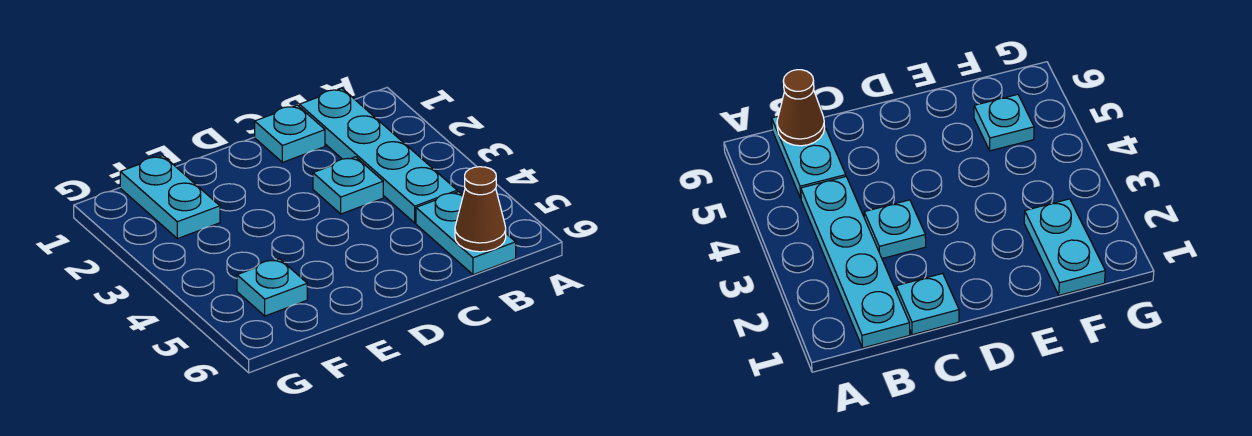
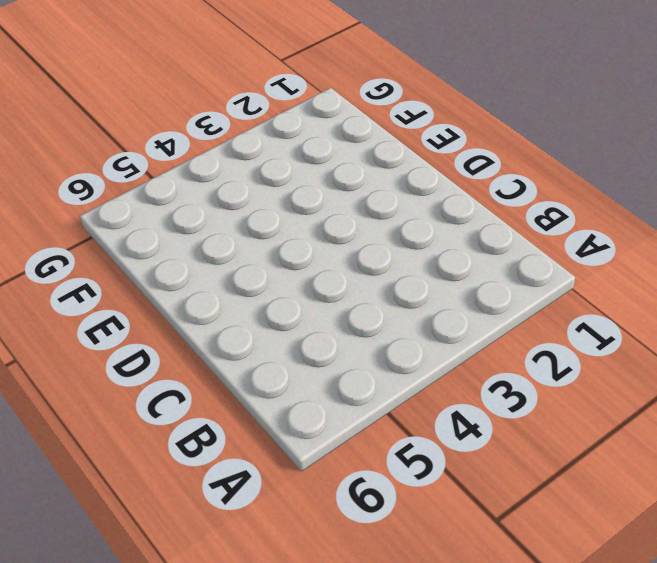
none -> cyan plate B1:B4 level 1
none -> cyan plate B5:B6 level 1

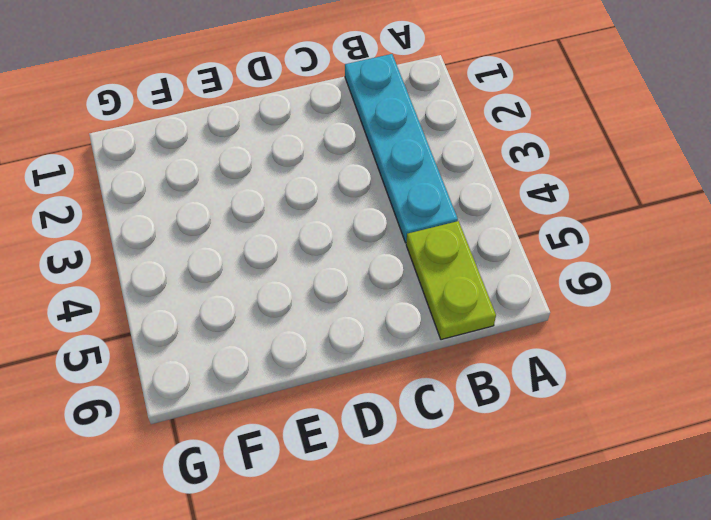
lime plate B5:B6 level 1 -> cyan plate B5:B6 level 1
none -> cyan plate C1 level 1
none -> cyan plate C3 level 1

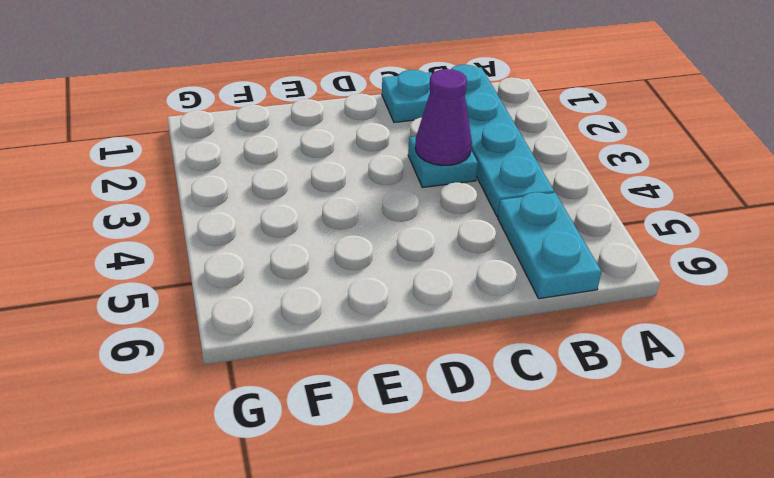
purple cone C3 level 2 -> none
none -> cyan plate F1:F2 level 1
none -> cyan plate F5 level 1

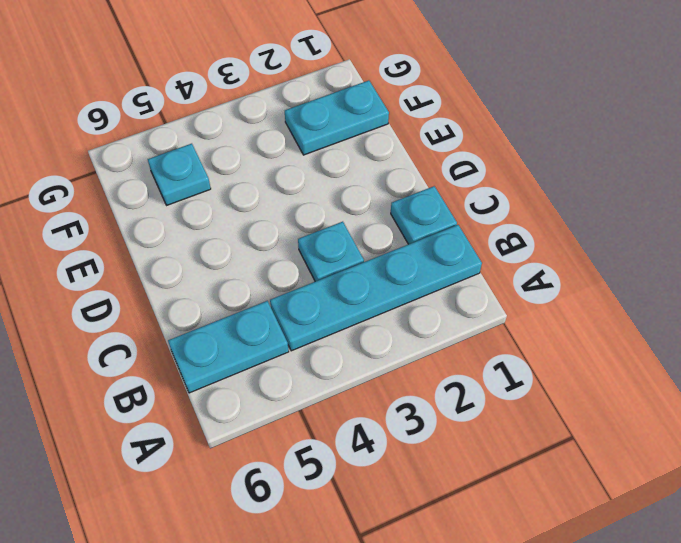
none -> brown cone B6 level 2

